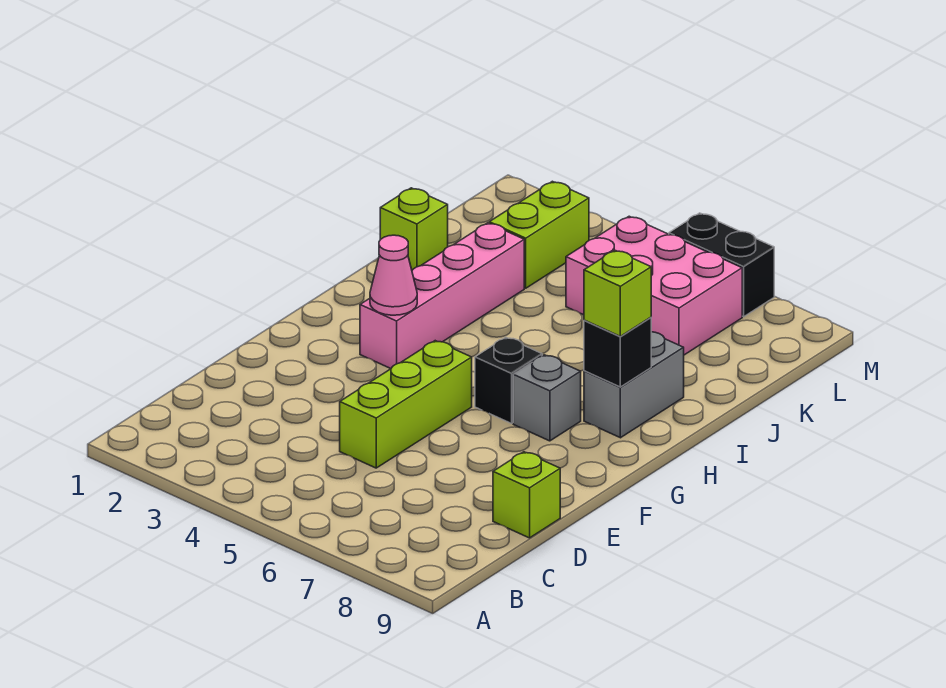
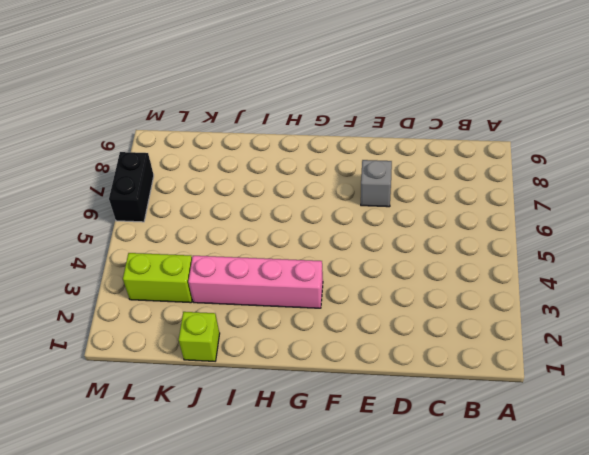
grey brick E7 level 1 -> grey brick G7 level 1
none -> lime brick D5:F5 level 1
none -> lime brick D9 level 1
none -> black brick G6 level 1

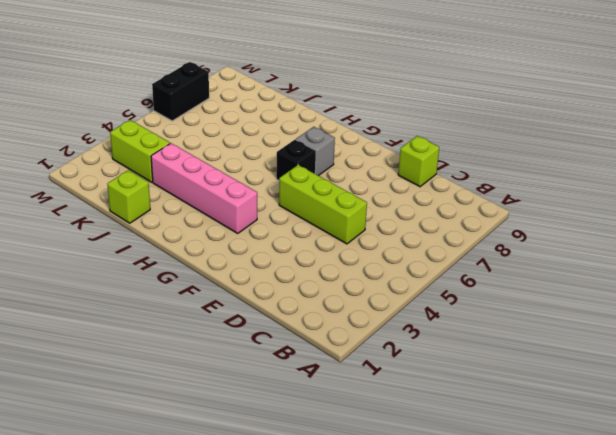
none -> grey brick H8:I8 level 1
none -> pink brick K5:L7 level 1
none -> pink cone G3 level 2

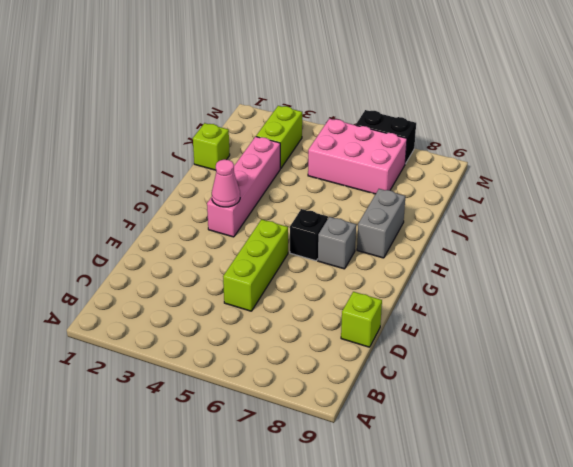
none -> black brick H8 level 2
none -> lime brick H8 level 3

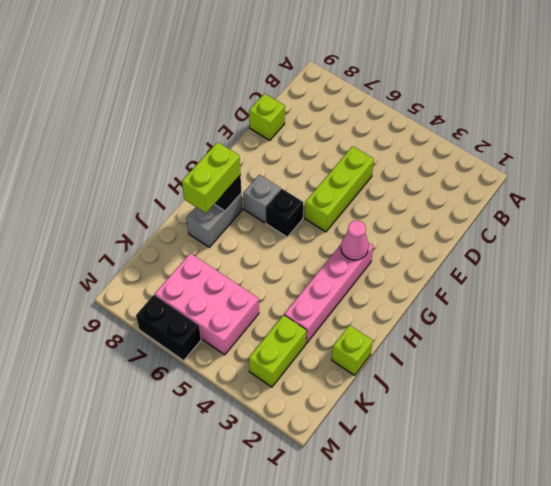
lime brick H8:I8 level 3 -> lime brick H8 level 3

